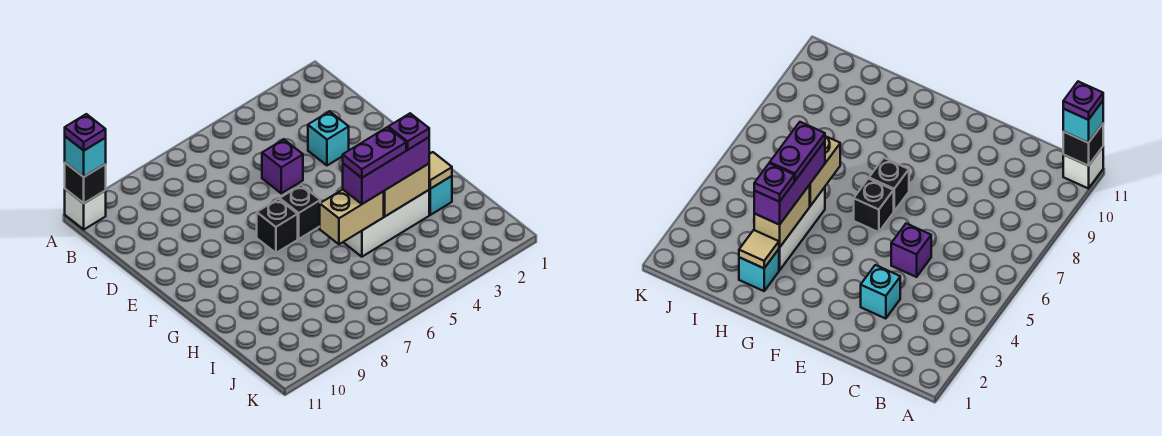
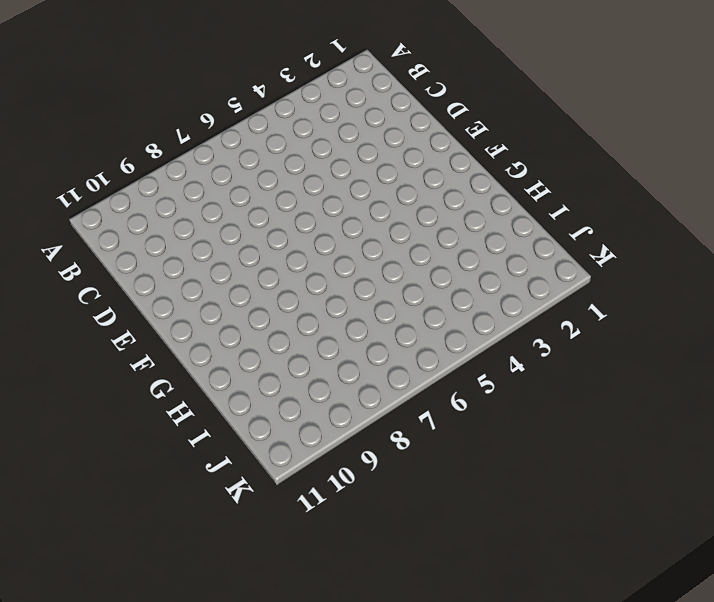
none -> white brick A11 level 1
none -> cyan brick D3 level 1
none -> purple brick D5 level 1

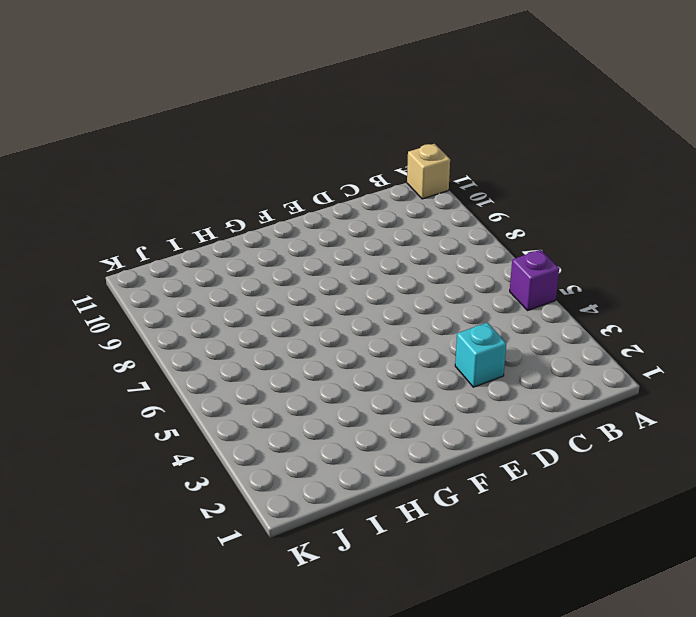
purple brick A5 level 1 -> purple brick D5 level 1
tan brick A11 level 1 -> white brick A11 level 1
none -> black brick F6 level 1
none -> black brick F7 level 1
none -> cyan brick H2 level 1

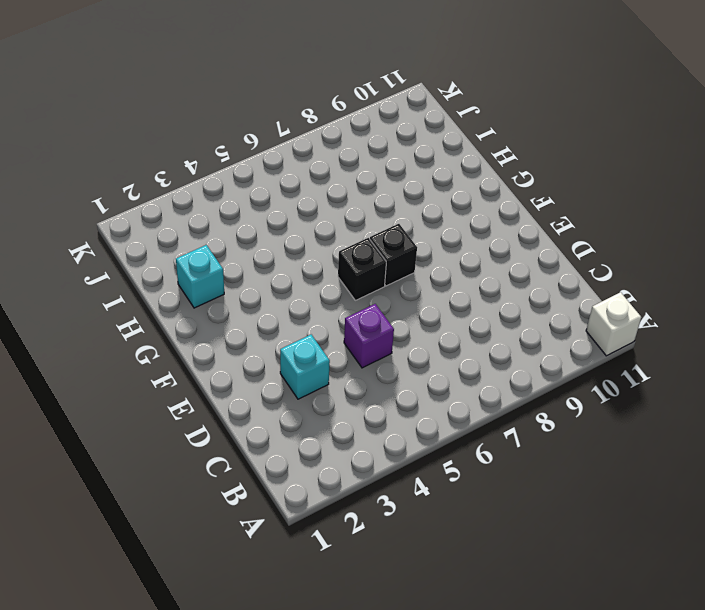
none -> white brick H3:H5 level 1
none -> black brick A11 level 2
none -> tan tile H2 level 2

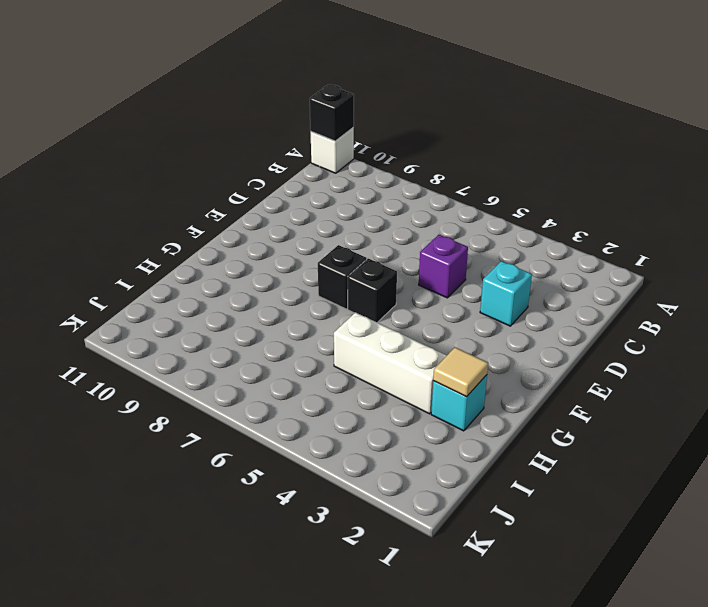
none -> tan brick H3:H4 level 2
none -> tan brick H5:H6 level 2
none -> cyan brick A11 level 3

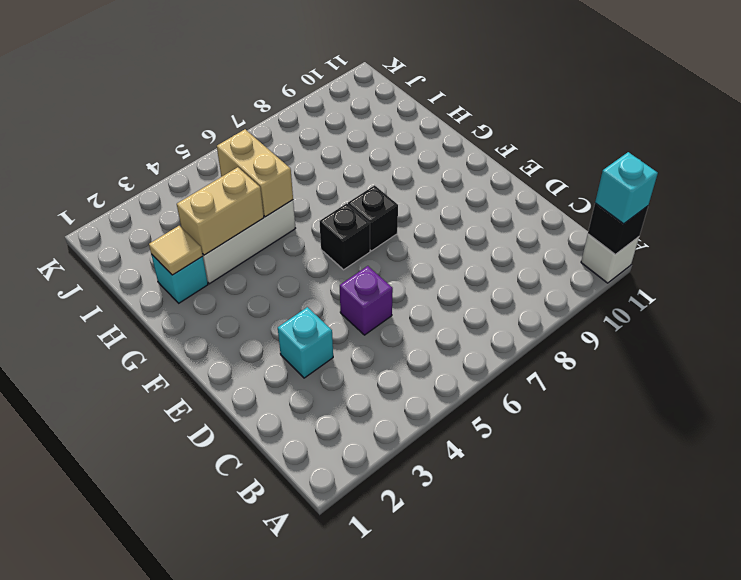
tan brick H5:I5 level 2 -> tan brick H5:H6 level 2
none -> purple brick H3:H5 level 3
none -> purple plate A11 level 4
none -> purple plate H3 level 4

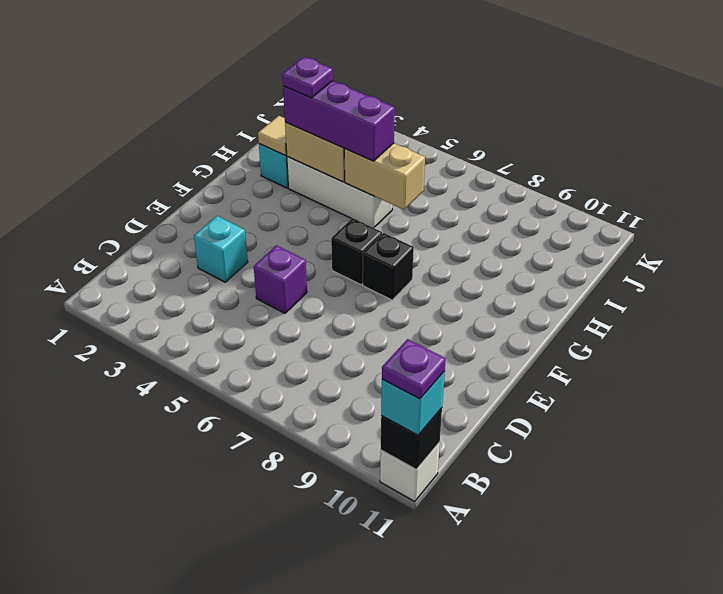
none -> purple plate H4:H5 level 4

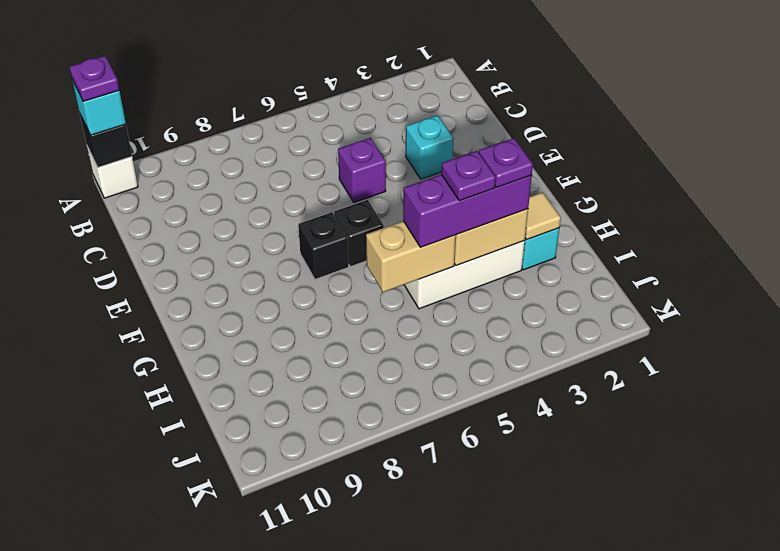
purple plate H4 level 4 -> purple plate H4:H5 level 4

